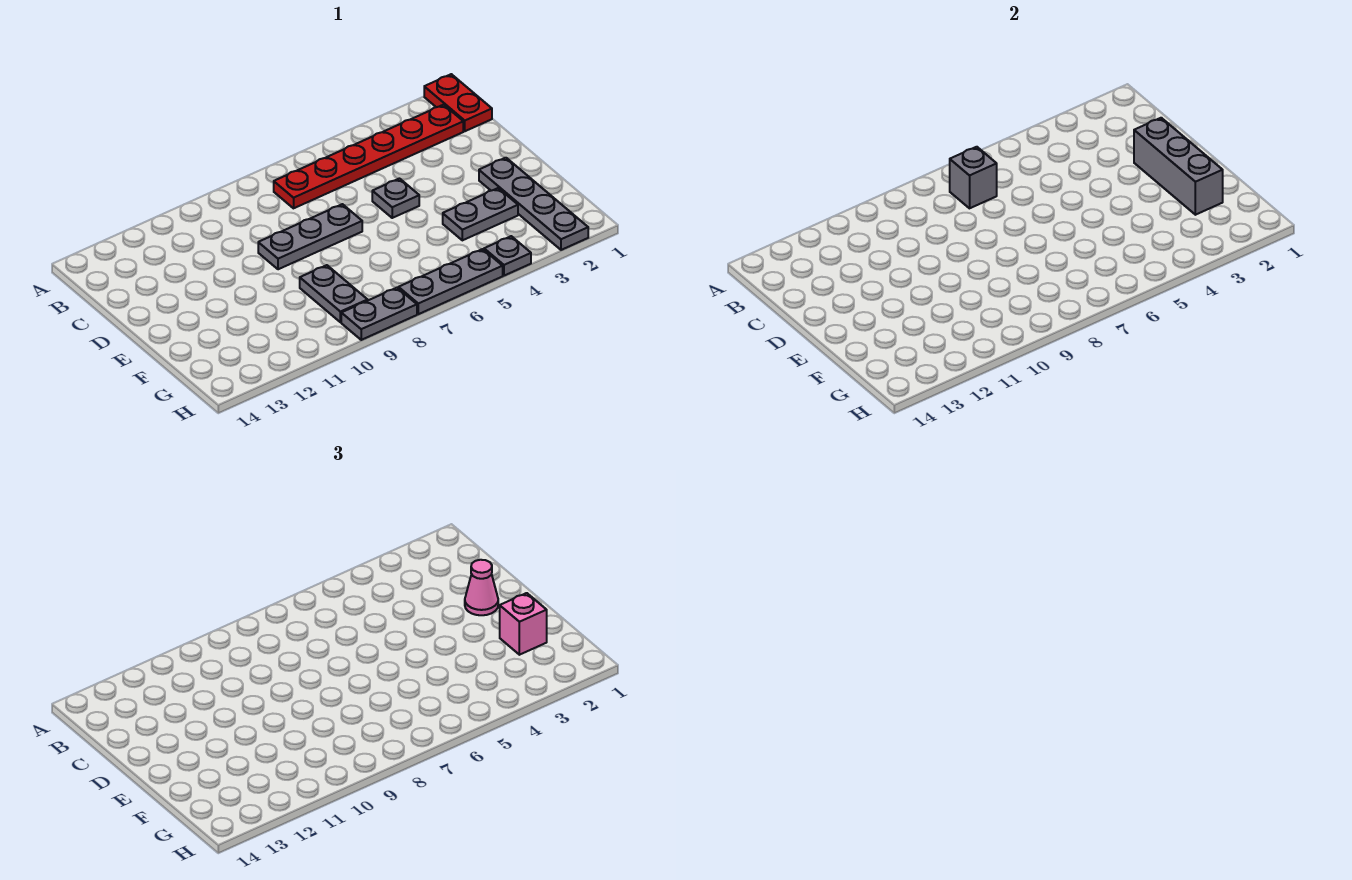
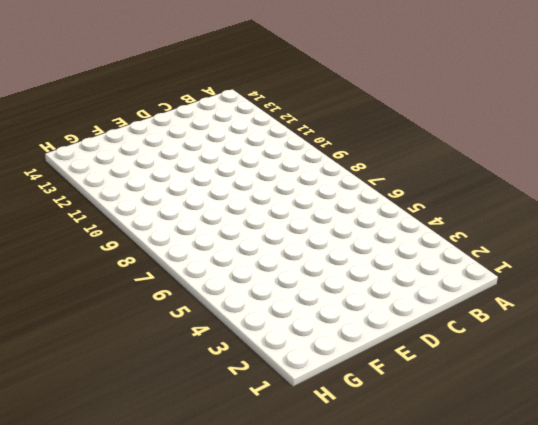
none -> red plate A1:B1 level 1
none -> red plate B2:B7 level 1
none -> grey plate D5 level 1

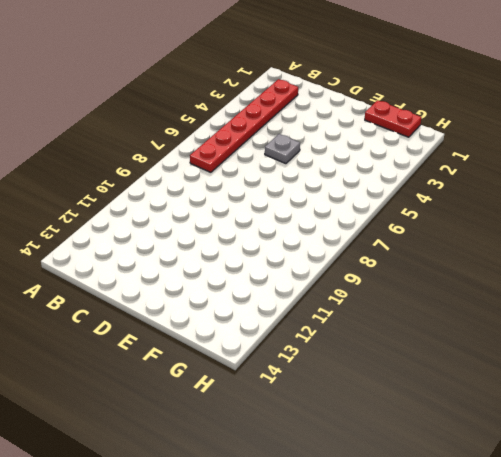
red plate F1:G1 level 1 -> red plate A1:B1 level 1
none -> grey plate D7:D9 level 1
none -> grey plate E2:H2 level 1
none -> grey plate F3:F4 level 1

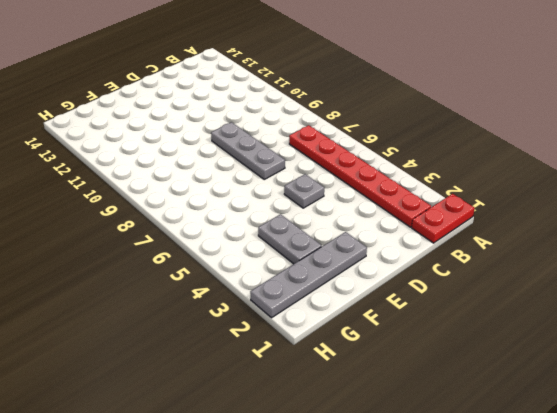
none -> grey plate F9:G9 level 1
none -> grey plate H4 level 1
none -> grey plate H5:H7 level 1

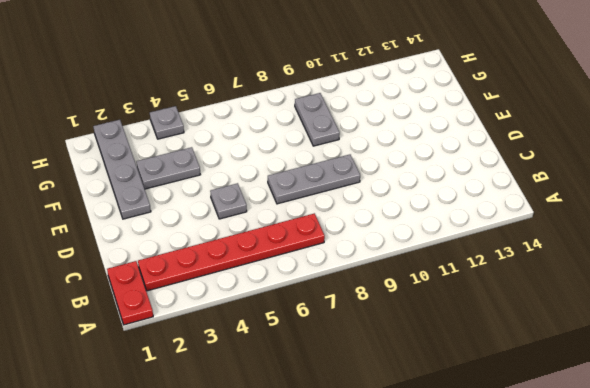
none -> grey plate H5:H7 level 1
none -> grey plate H8:H9 level 1
none -> grey brick B7 level 2

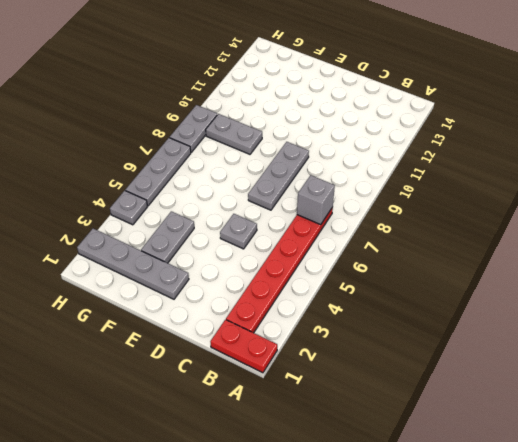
none -> grey brick D2:F2 level 2
none -> pink cone D2 level 3
none -> pink brick F2 level 3

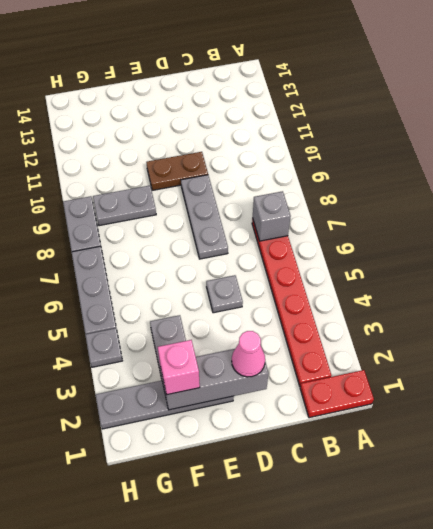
brown plate D10:E10 level 1 -> none

